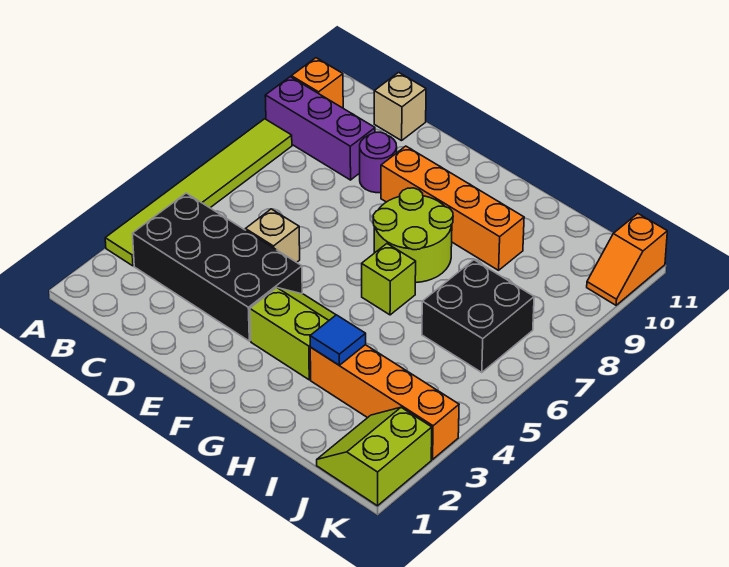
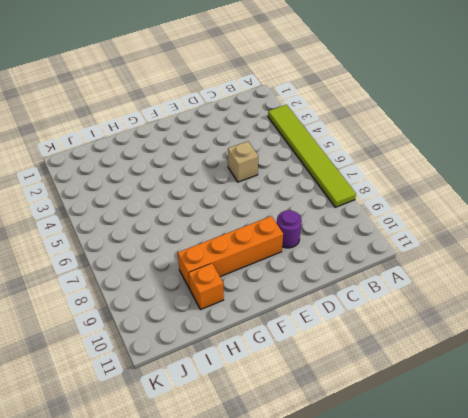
orange brick H10 level 1 -> orange brick A10 level 1
none -> purple brick A9:C9 level 1
none -> black brick B3:E4 level 1
none -> tan brick C11 level 1

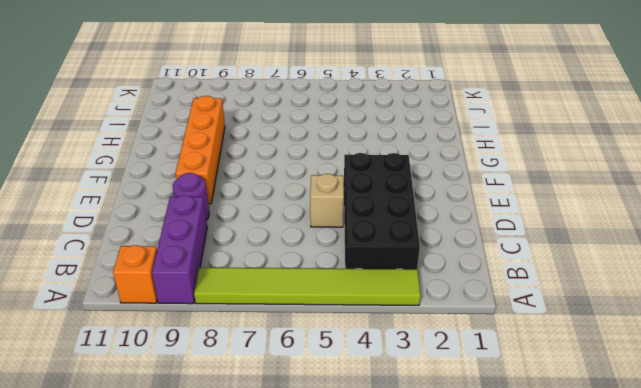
none -> tan brick C11 level 1
none -> lime slope F3:G4 level 1 top 3
none -> lime round brick F7:G8 level 1

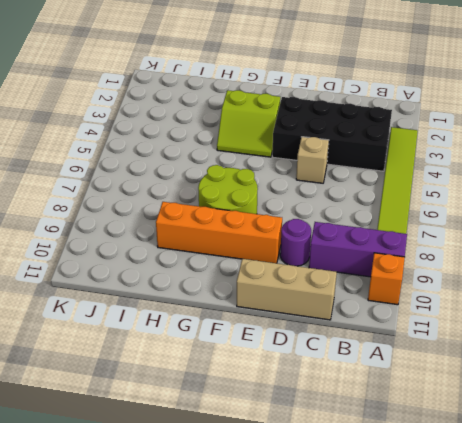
tan brick C11:E11 level 1 -> tan brick C11 level 1
none -> lime brick G6 level 1
none -> orange brick H3:K3 level 1
none -> black brick I6:J7 level 1

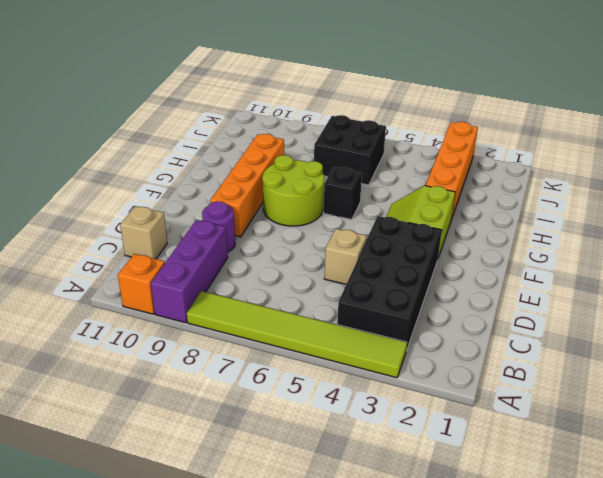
black brick G6 level 1 -> lime brick G6 level 1
none -> lime slope J1:K2 level 1 top K
none -> orange slope K10:K11 level 1 top 11
none -> blue tile H3 level 2

